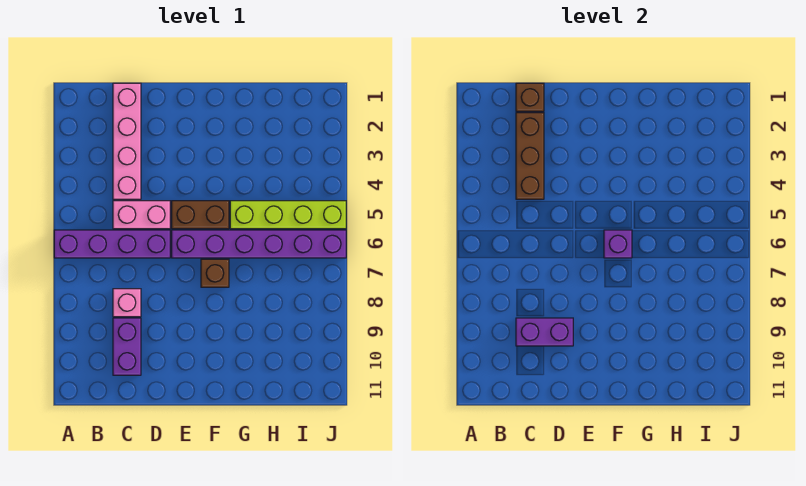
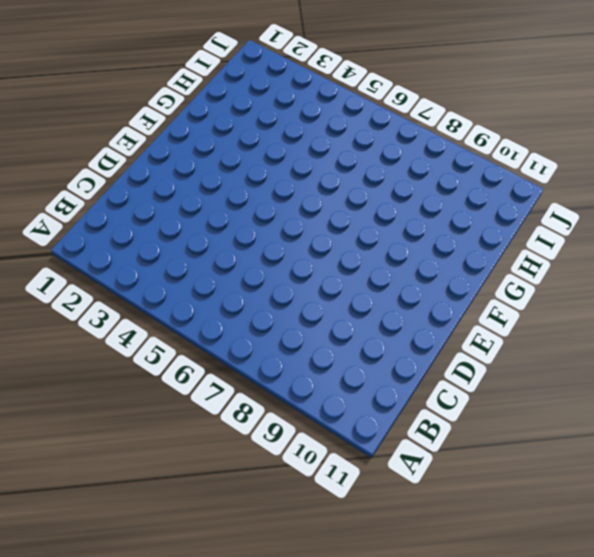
none -> purple brick A6:D6 level 1
none -> pink brick C1:C4 level 1
none -> pink brick C5:D5 level 1

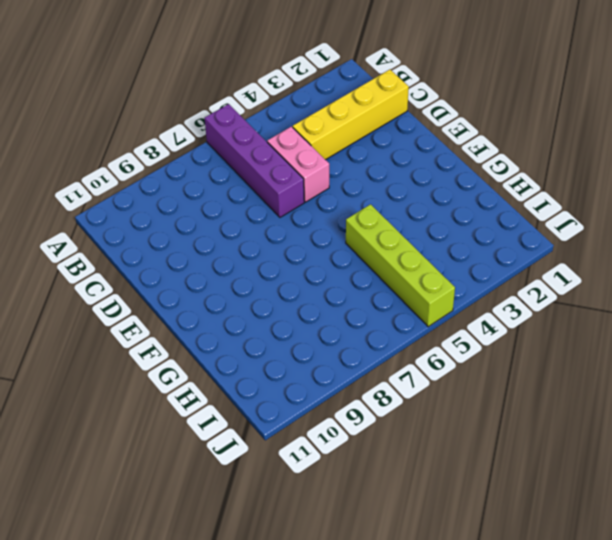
yellow brick C1:C4 level 1 -> pink brick C1:C4 level 1
none -> pink brick C8 level 1
none -> purple brick C9:C10 level 1
none -> brown brick E5:F5 level 1

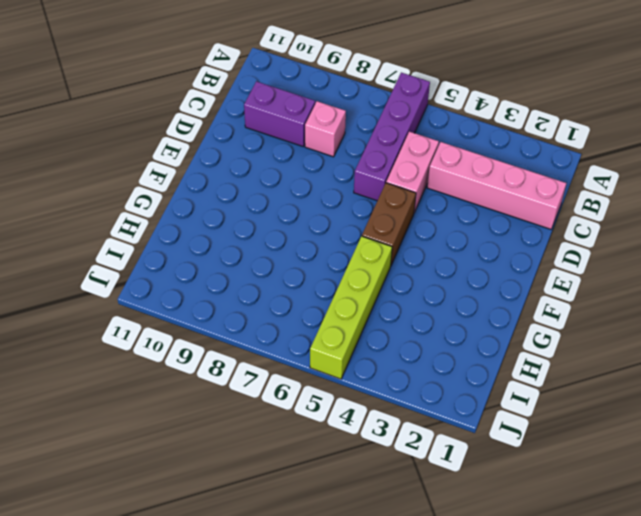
none -> purple brick E6:J6 level 1
none -> brown brick F7 level 1
none -> brown brick C1 level 2

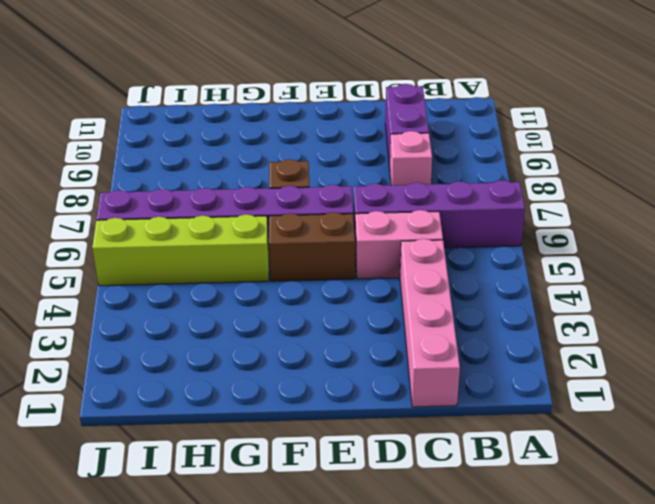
none -> brown brick C1 level 2
none -> brown brick C2:C4 level 2
none -> purple brick C9:D9 level 2

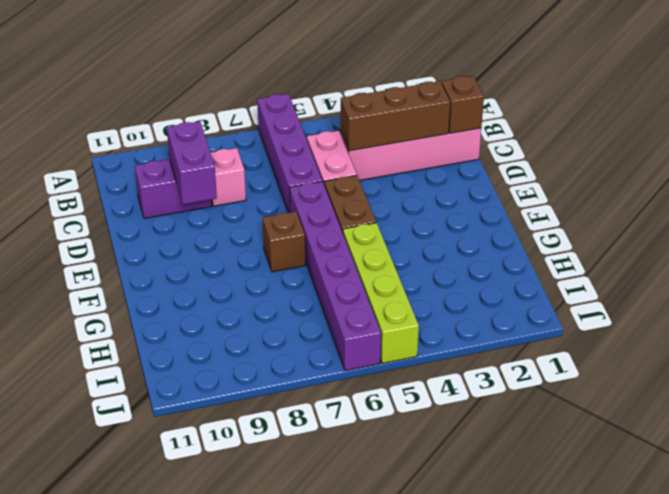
none -> purple brick F6 level 2

